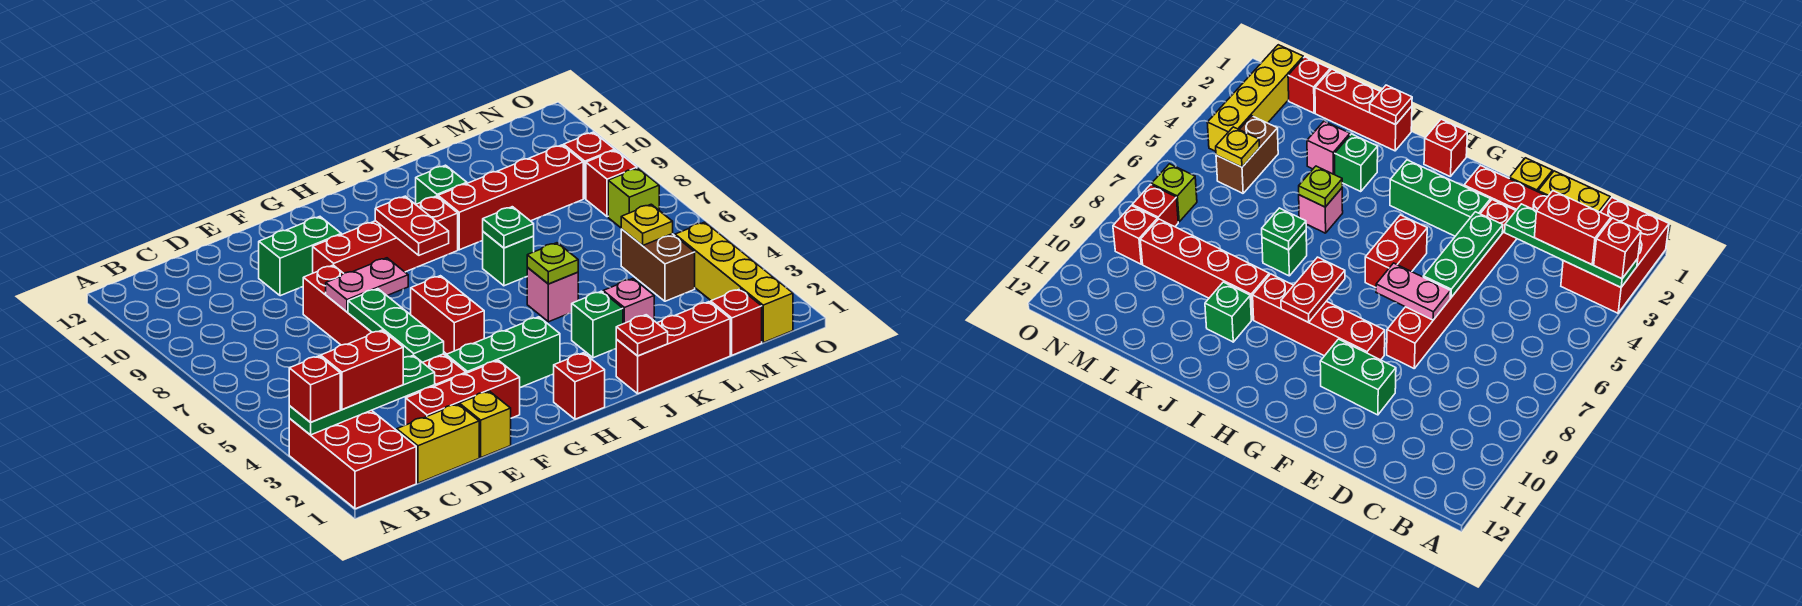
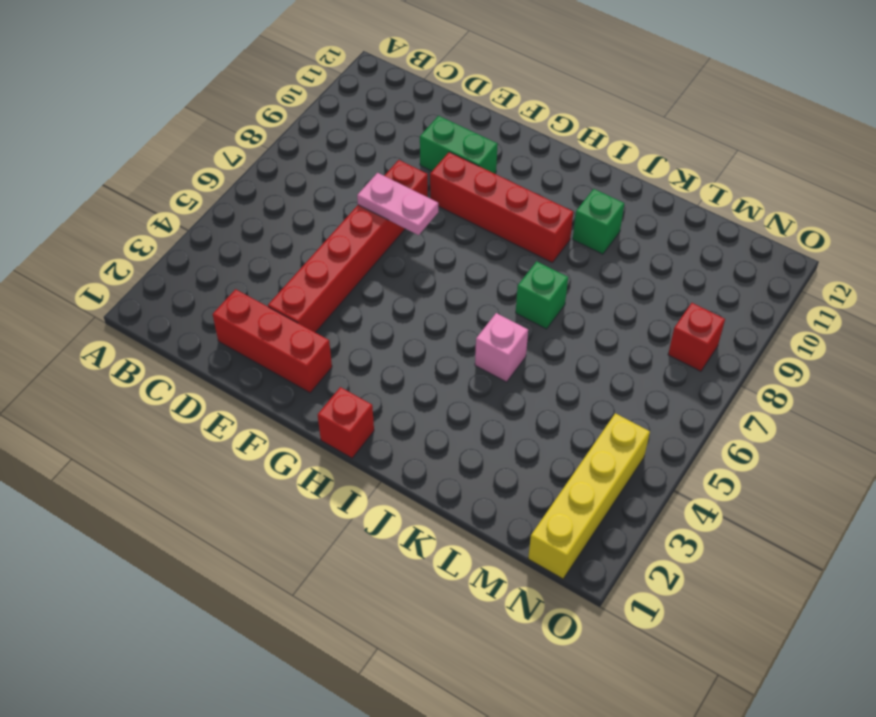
none -> red brick A1:B3 level 1
none -> yellow brick C1:D1 level 1
none -> yellow brick E1 level 1
none -> green brick F3:H3 level 1

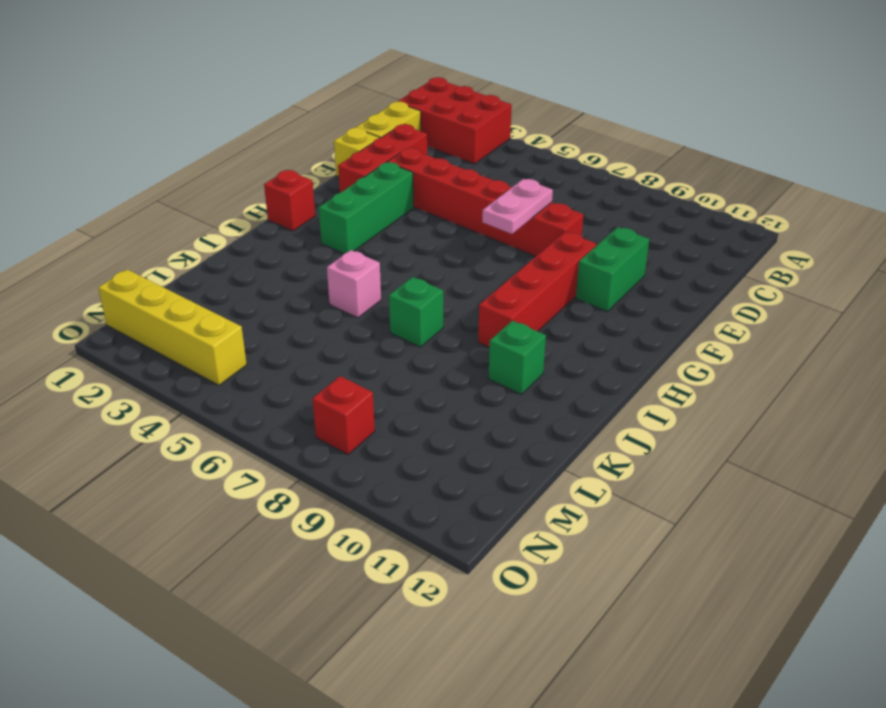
none -> red brick G5:G6 level 1
none -> red brick J1:L1 level 1
none -> green brick J3 level 1
none -> red brick J9:M9 level 1

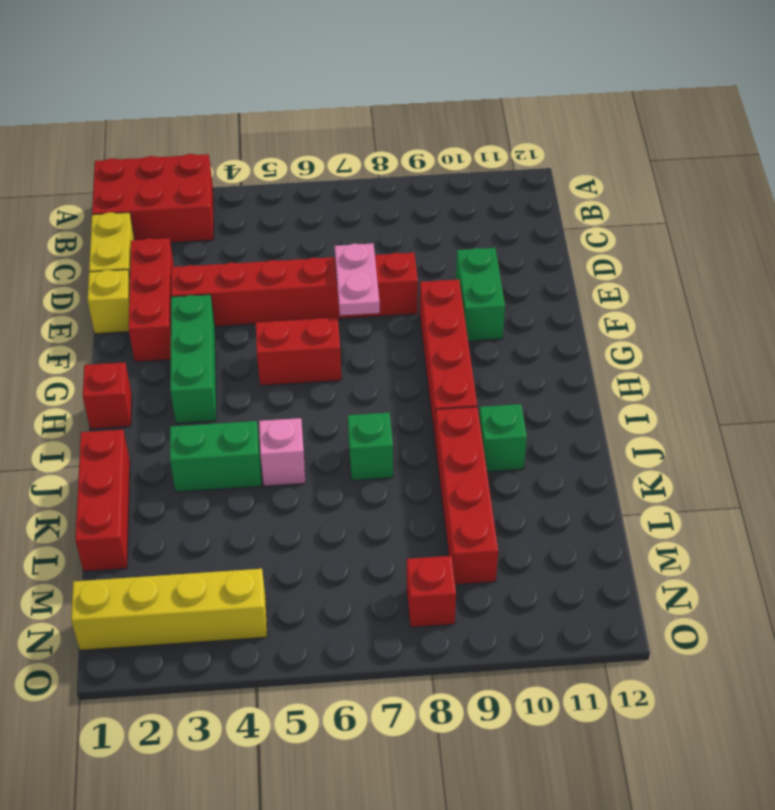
green brick J3:J4 level 1 -> green brick J3 level 1
none -> pink brick K3 level 1
none -> red brick M1 level 1
none -> brown brick M4:M5 level 1
none -> lime brick N7 level 1

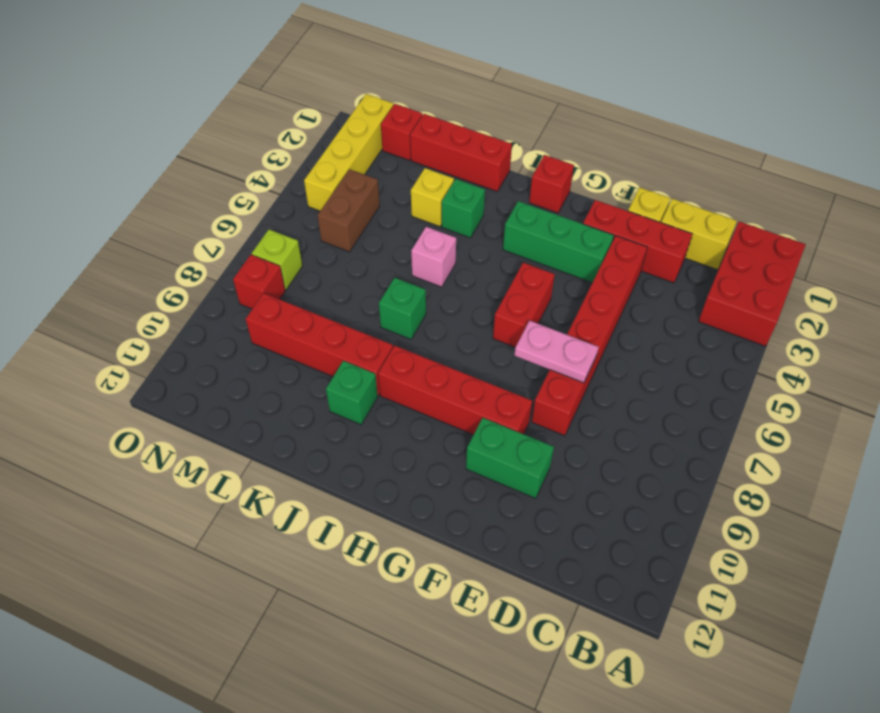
yellow brick K3 level 1 -> pink brick K3 level 1
none -> red brick N9 level 1
none -> green plate A3:D3 level 2
none -> green plate E4:E6 level 2
none -> red plate H8:H9 level 2

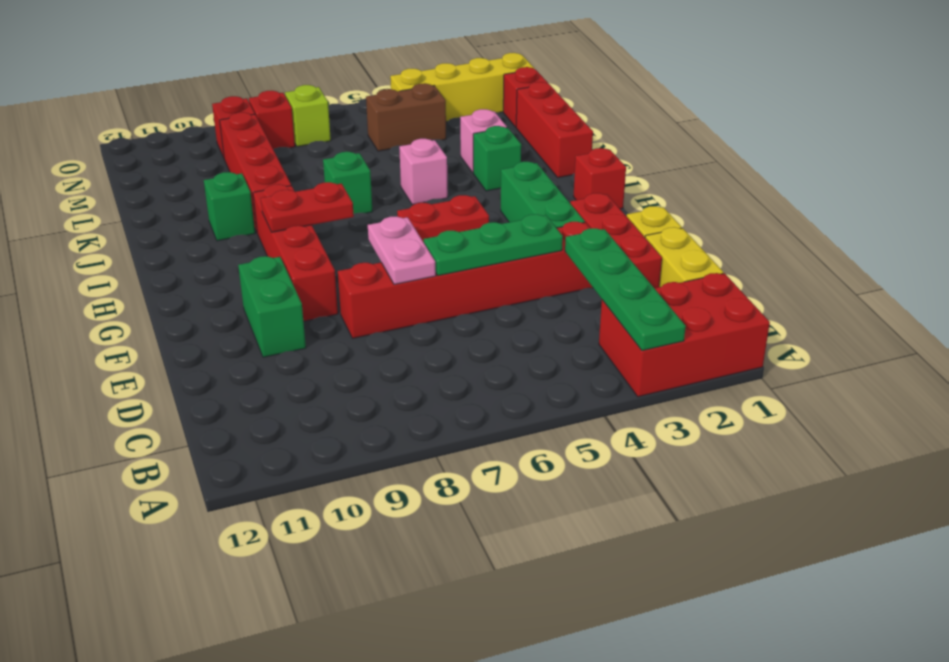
none -> red plate J1 level 2
none -> lime plate J5 level 2
none -> green plate J7 level 2
none -> yellow plate M5 level 2

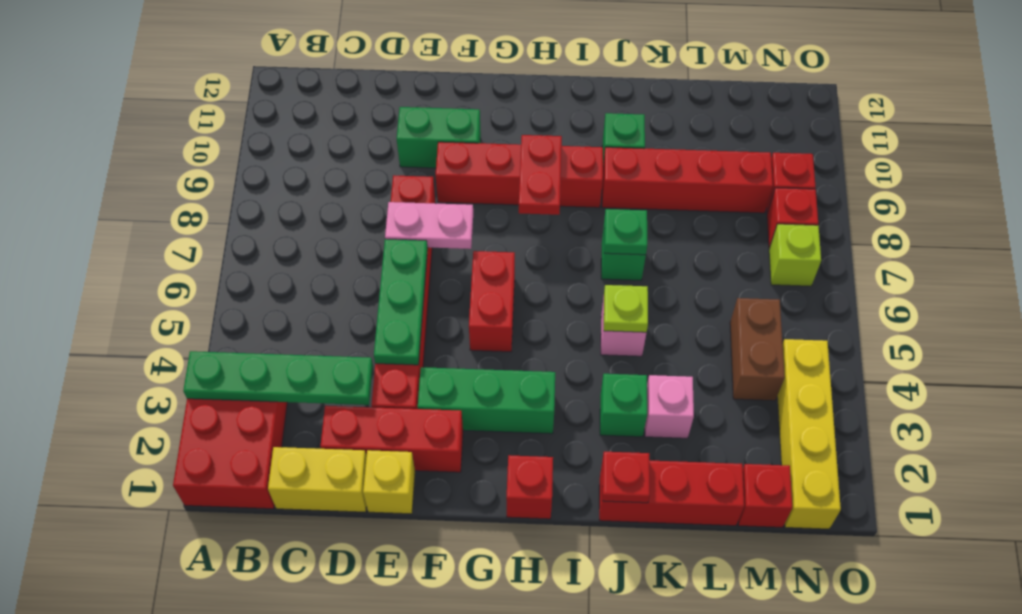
none -> yellow plate M5 level 2
none -> red brick A3 level 3
none -> red brick B3:C3 level 3

